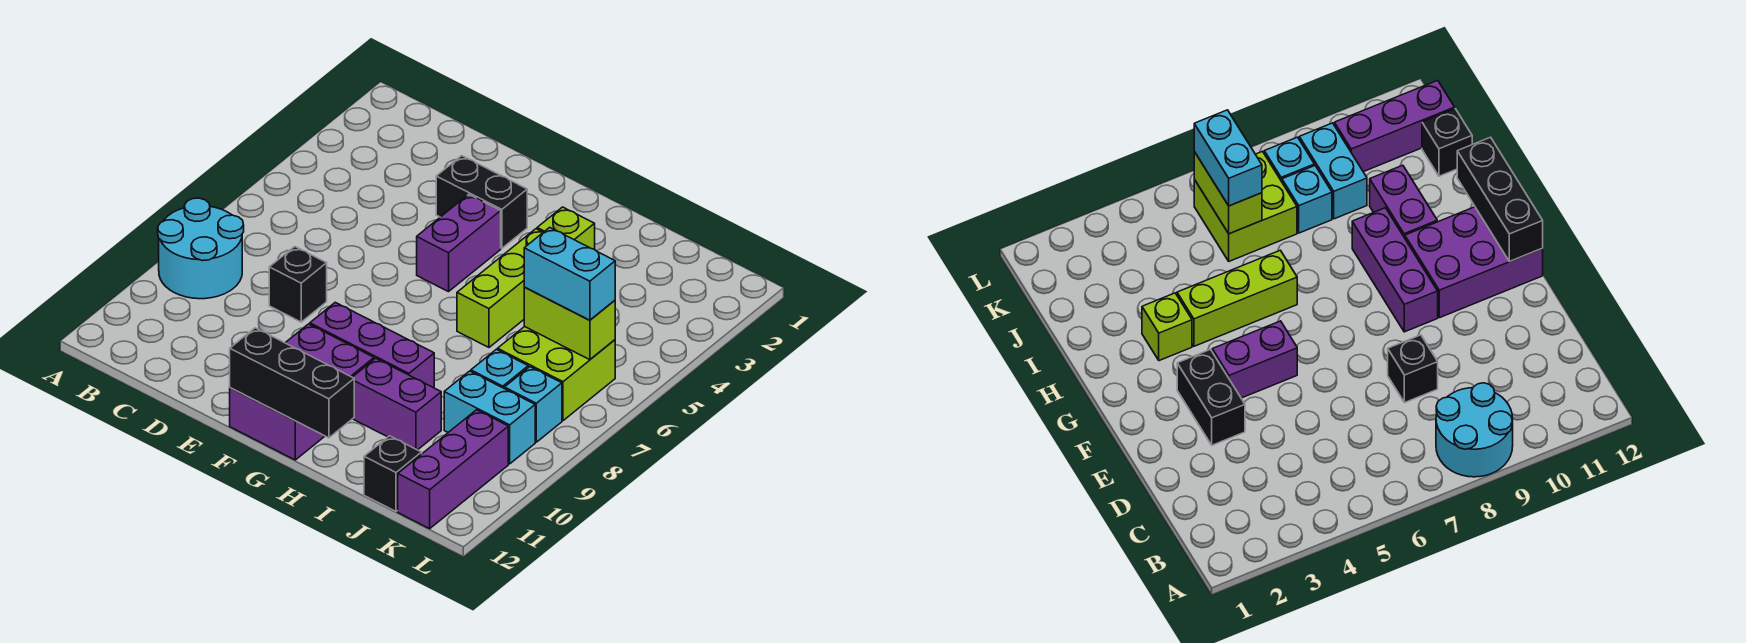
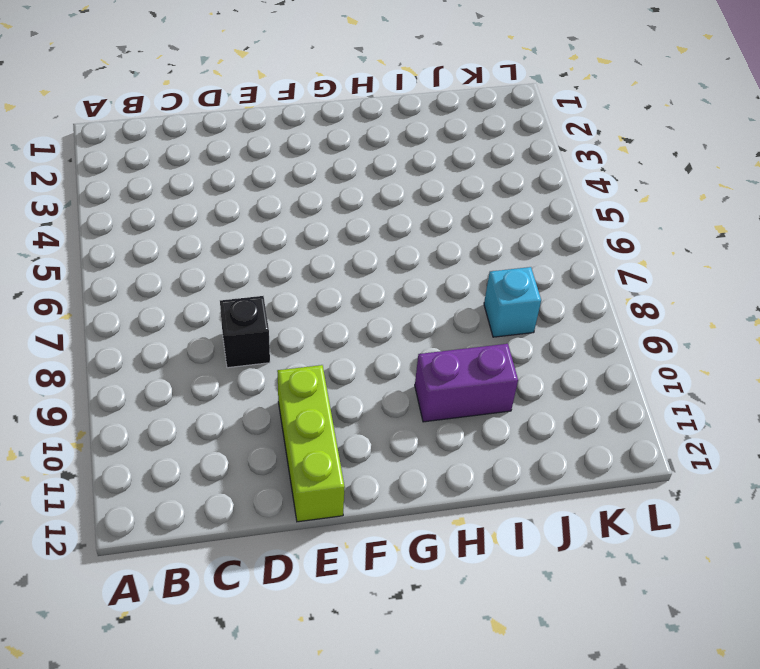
lime brick E10:E12 level 1 -> lime brick H4:H6 level 1
none -> cyan round brick A8:B9 level 1
none -> black brick E3:F3 level 1
none -> purple brick F4:F5 level 1

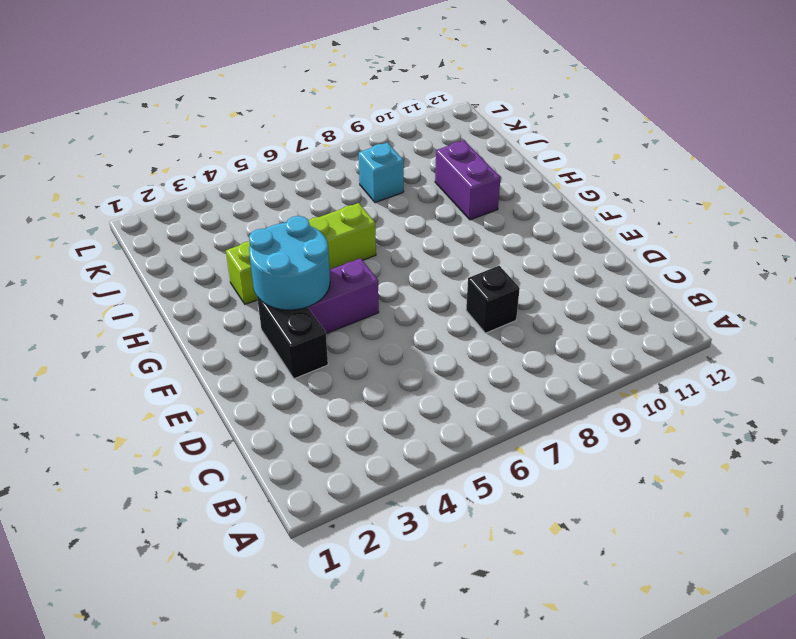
cyan round brick F3:G4 level 2 -> cyan round brick A8:B9 level 1
none -> purple brick F9:H9 level 1
none -> purple brick F10:G12 level 1
none -> lime brick J6:K7 level 1

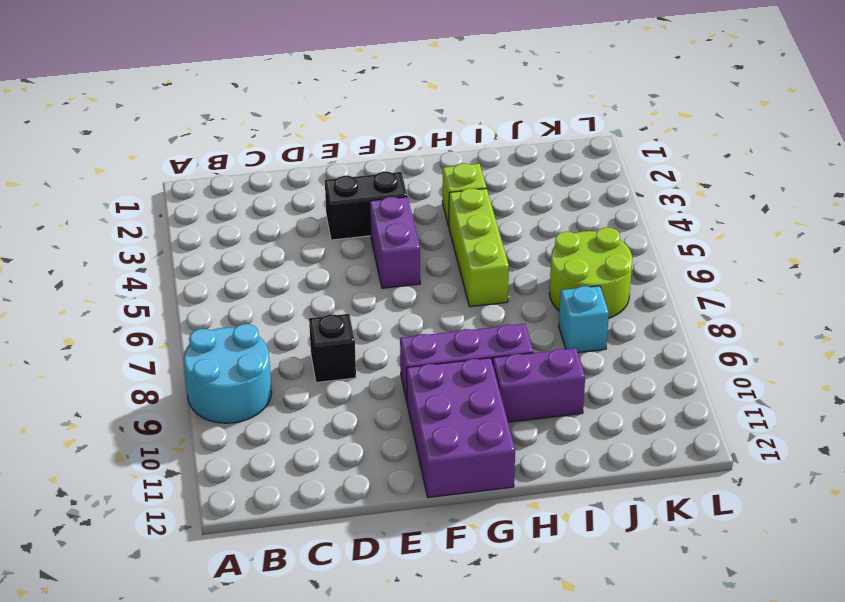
lime round brick J6:K7 level 1 -> lime brick J6:K7 level 1
none -> cyan brick J9:K9 level 1
none -> black brick J12 level 1
none -> cyan brick K8 level 1

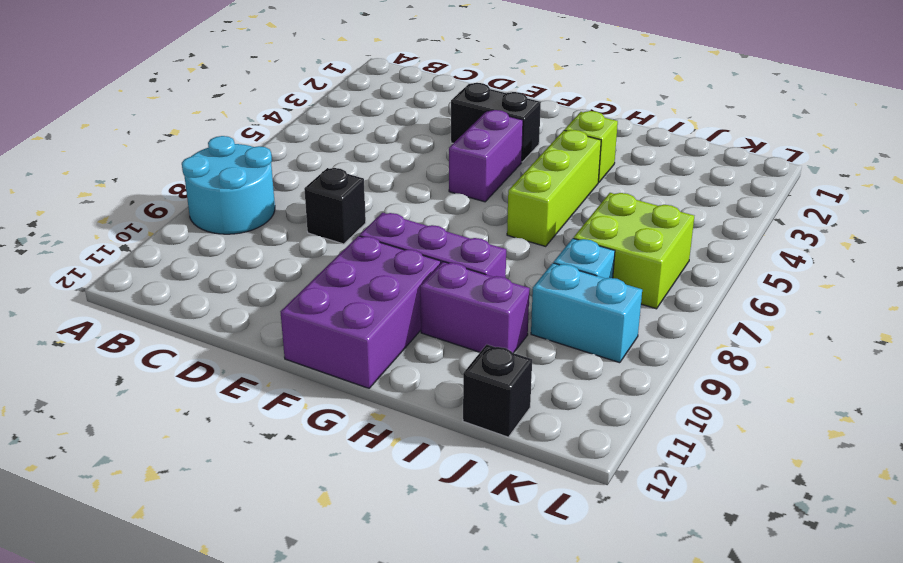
none -> cyan brick K8 level 1
none -> purple brick K10:K12 level 1
none -> black brick F12:H12 level 2

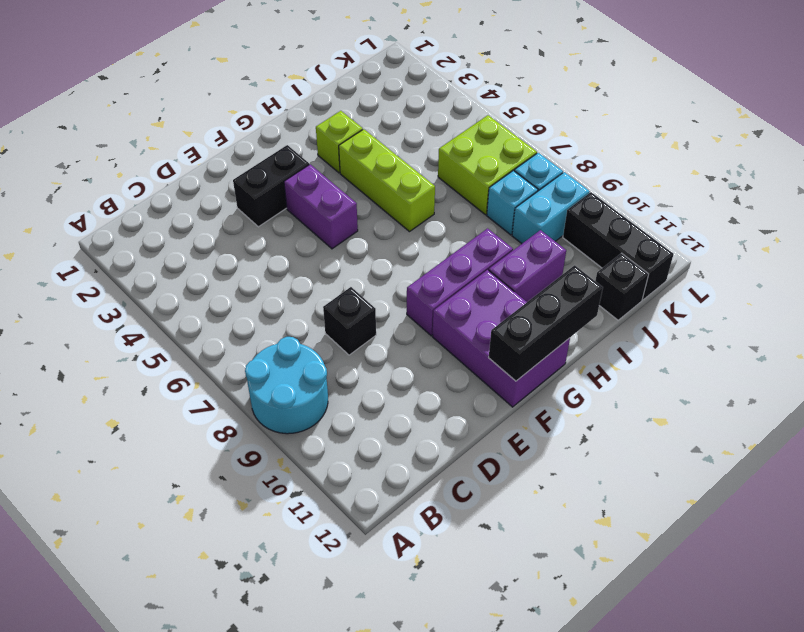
black brick K10:K12 level 1 -> purple brick K10:K12 level 1
none -> lime brick J6:K6 level 2
none -> cyan brick J6:K6 level 3

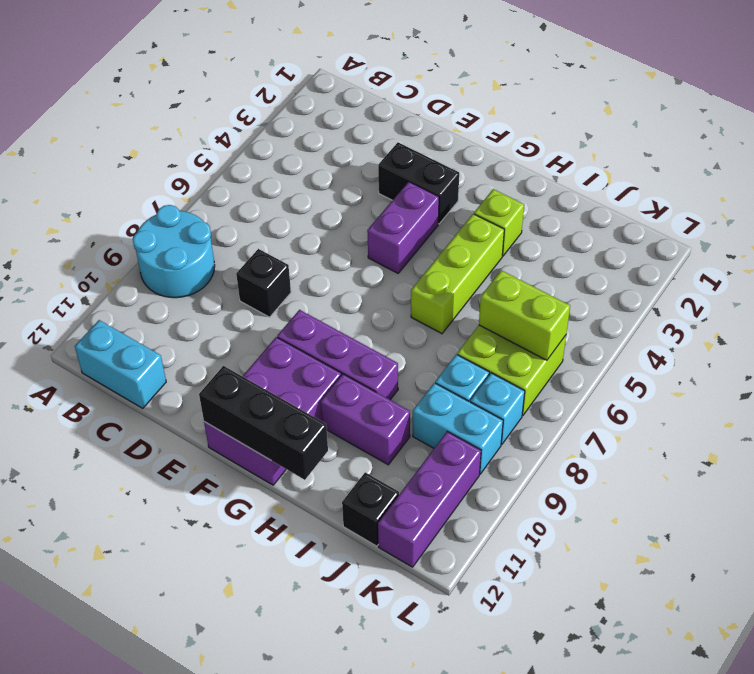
cyan brick B12:C12 level 1 -> cyan brick J6:K6 level 3

